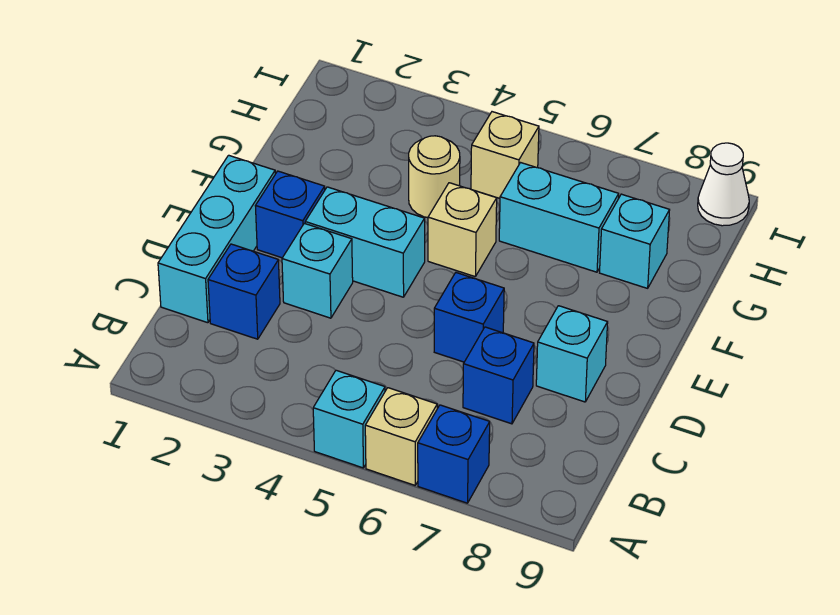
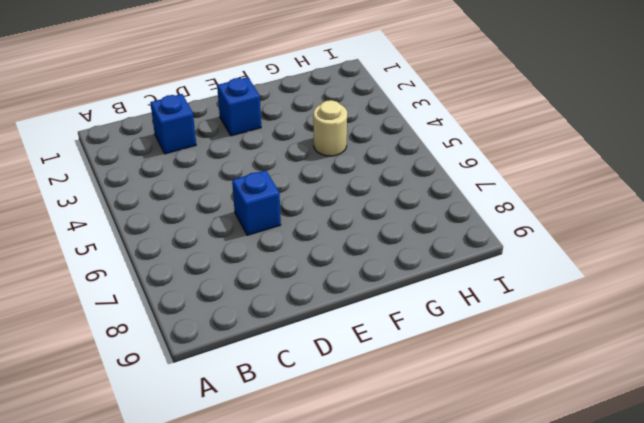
none -> cyan brick A5 level 1
none -> tan brick A6 level 1
none -> blue brick A7 level 1

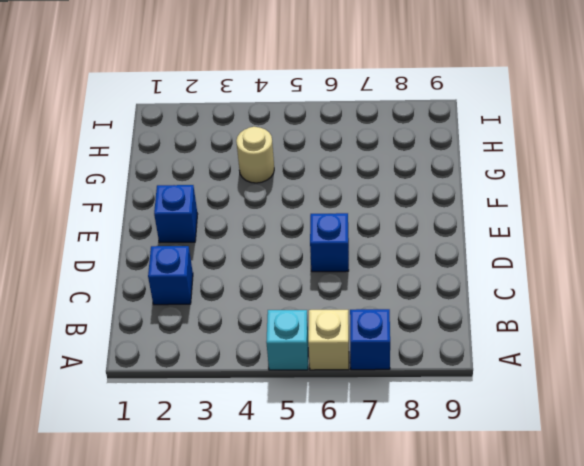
none -> cyan brick C1:E1 level 1
none -> blue brick C7 level 1
none -> cyan brick D3 level 1

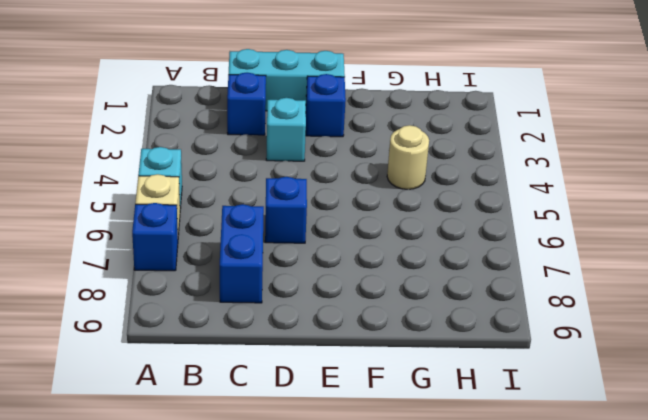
blue brick C7:C8 level 1 -> blue brick C7 level 1
none -> cyan brick D8 level 1
none -> cyan brick E3:E4 level 1
none -> tan brick F5 level 1

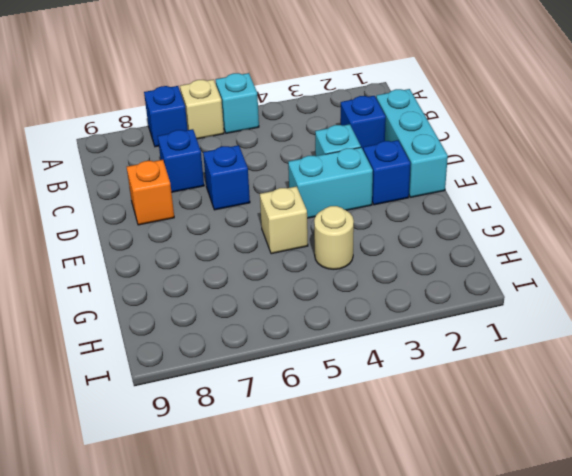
orange brick D8 level 1 -> cyan brick D8 level 1
none -> cyan brick G6:G7 level 1
none -> cyan brick G8 level 1
none -> tan brick H5 level 1

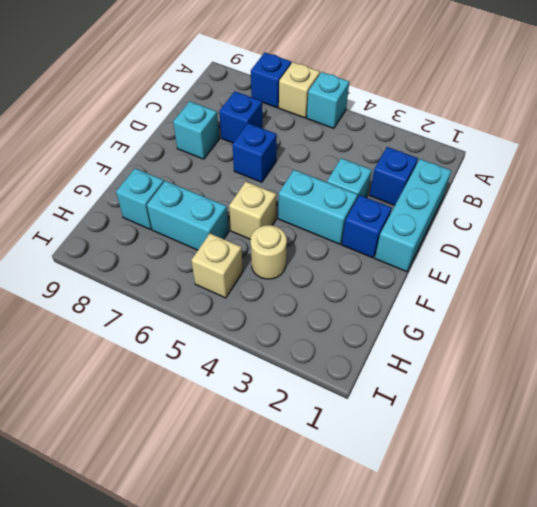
none -> white cone I9 level 1

